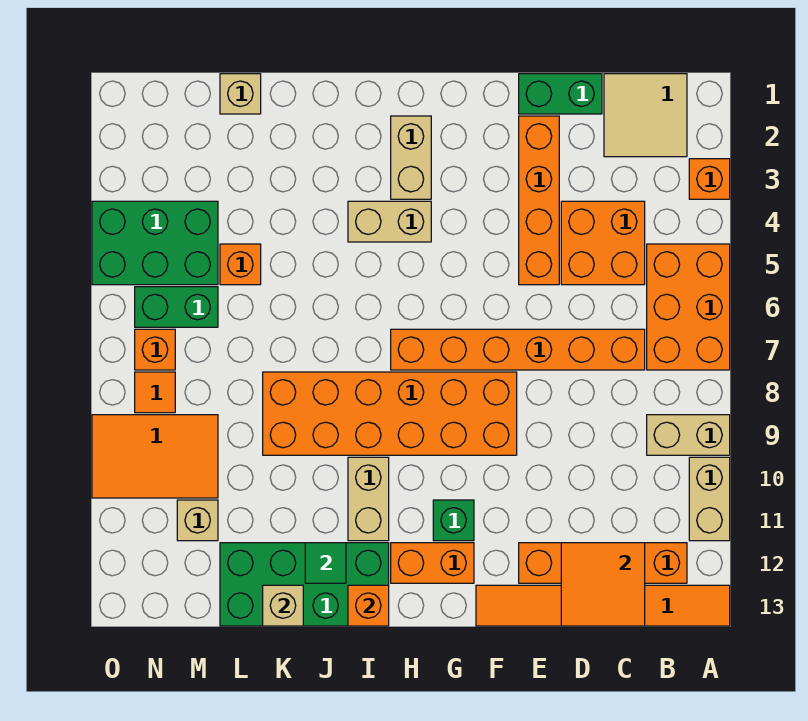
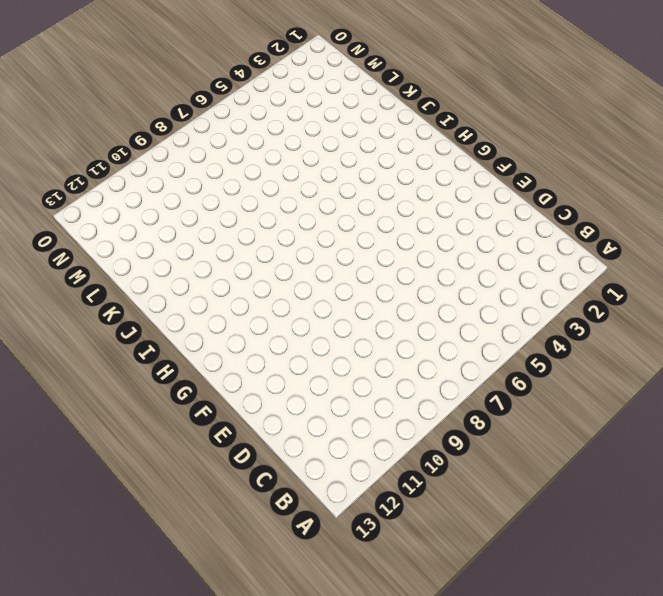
none -> orange brick A3 level 1
none -> orange brick A5:B7 level 1
none -> tan brick A9:B9 level 1
none -> tan brick A10:A11 level 1

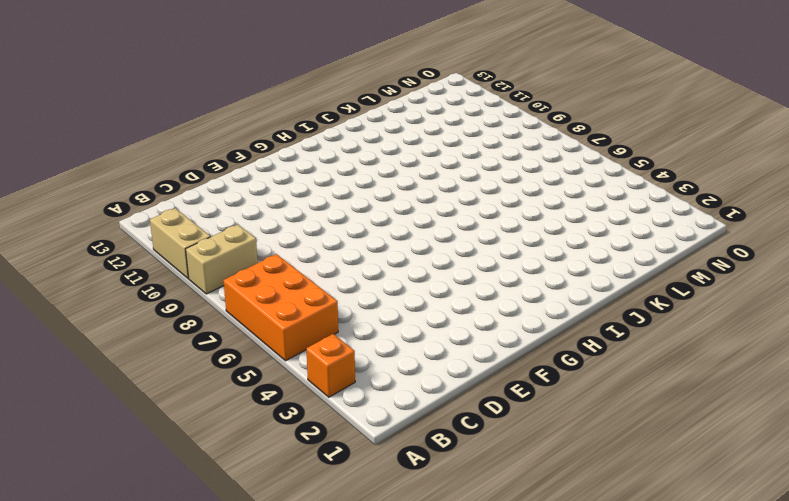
none -> orange tile A13:F13 level 1
none -> tan tile B1:C2 level 1
none -> orange brick B12:E12 level 1
none -> orange brick C4:D5 level 1

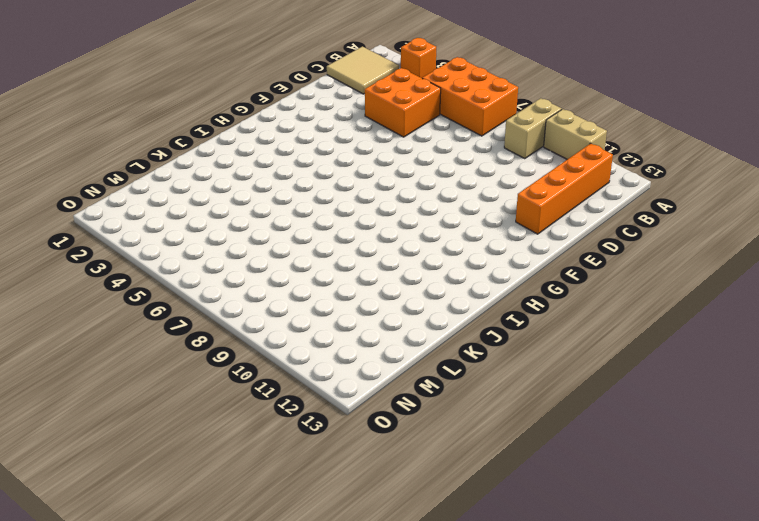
none -> orange tile A13:F13 level 1
none -> orange brick C7:H7 level 1
none -> green brick D1:E1 level 1
none -> orange brick E2:E5 level 1

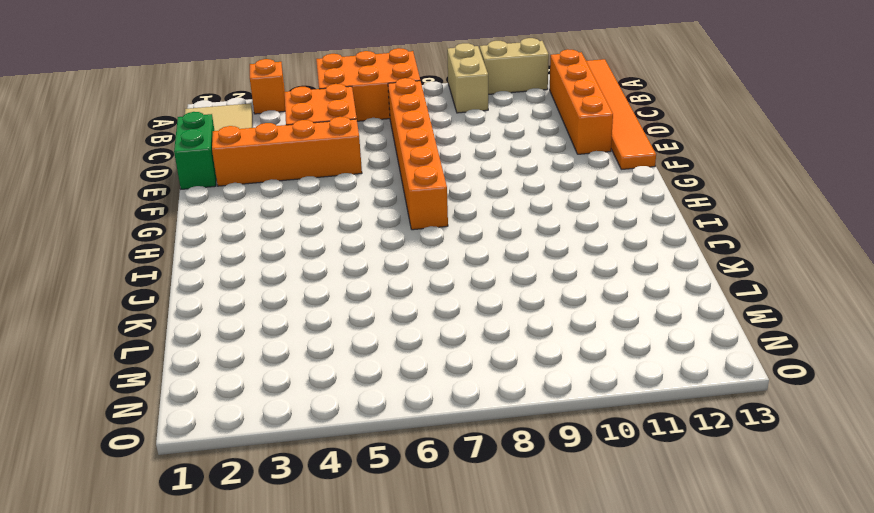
none -> orange brick F8:K9 level 1
none -> green brick G11 level 1
none -> orange brick G12:H12 level 1
none -> tan brick H2:H3 level 1

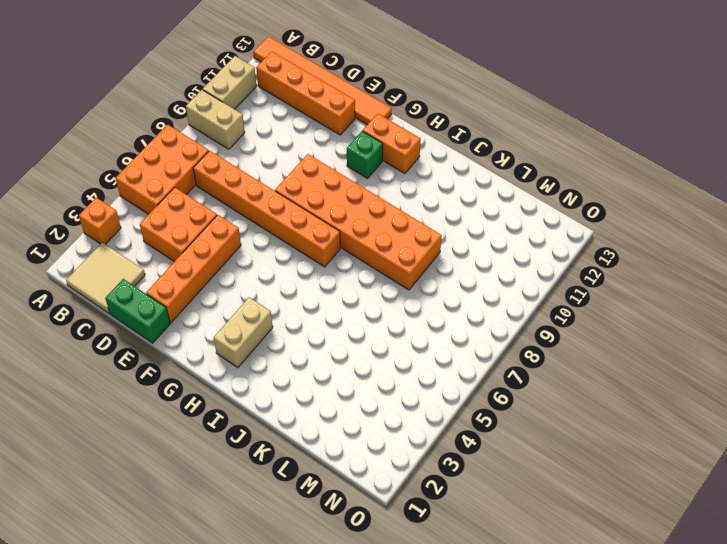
none -> tan brick H4:I4 level 1
none -> tan brick I10:I11 level 1
none -> green brick I12:L13 level 1
none -> tan brick L1 level 1

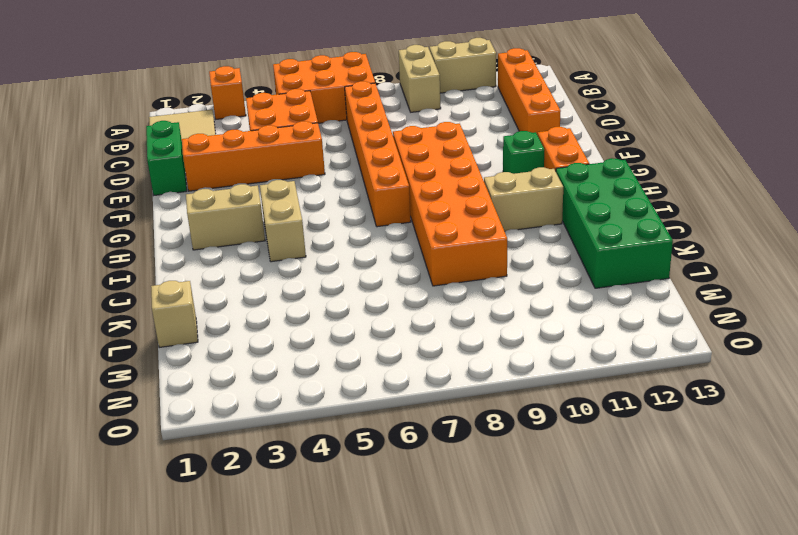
none -> orange tile A13:F13 level 1
none -> orange brick L5 level 1
none -> green brick M4:O5 level 1
none -> green brick M6:N6 level 1

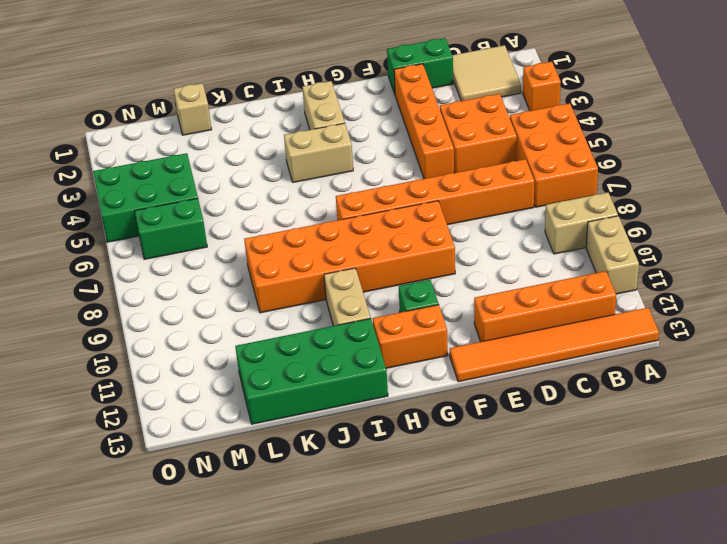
none -> orange brick L5 level 1
none -> orange tile M9:O10 level 1
none -> tan brick M11 level 1
none -> orange brick N7 level 1

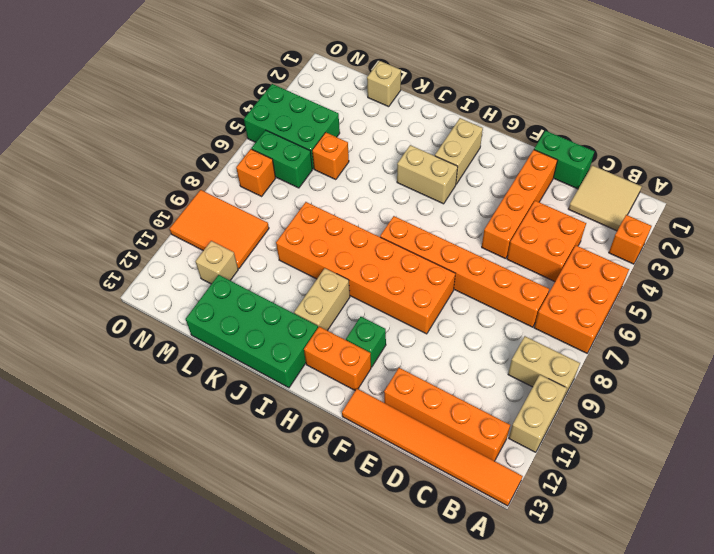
none -> orange tile N8 level 1
none -> orange tile C12:D13 level 2
none -> orange brick I13 level 2
none -> green tile J12 level 2

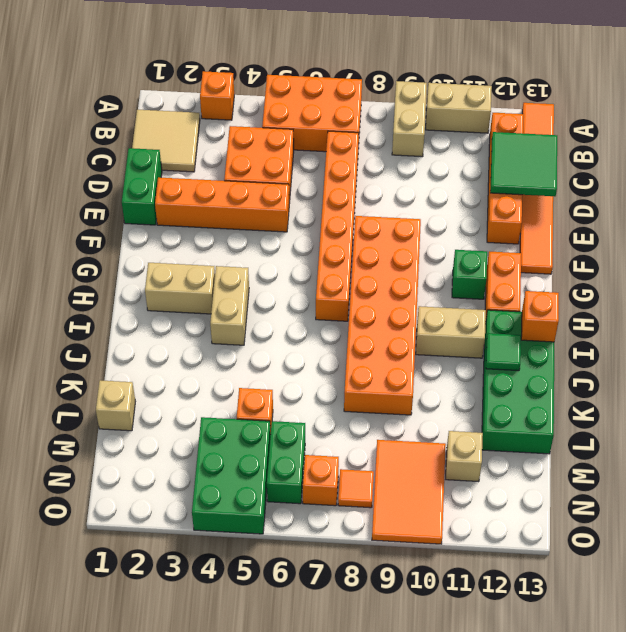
green tile C12:D13 level 2 -> orange tile C12:D13 level 2
none -> tan brick K13 level 2

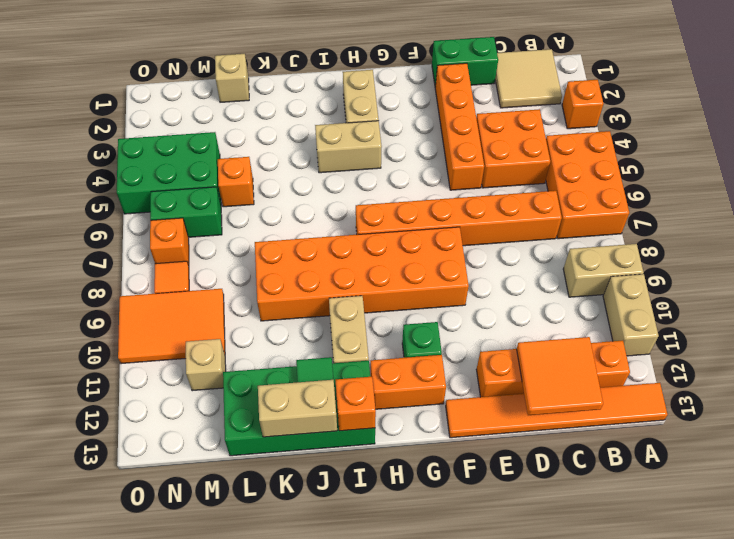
tan brick J13:K13 level 2 -> tan brick K13 level 2

